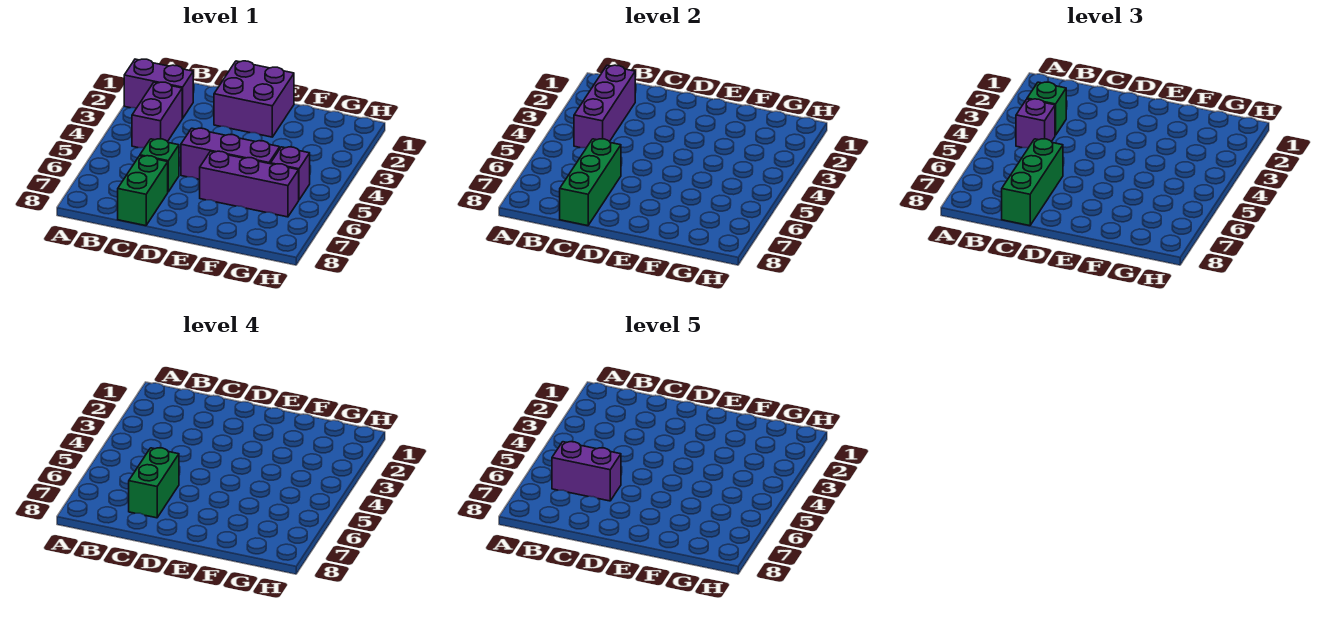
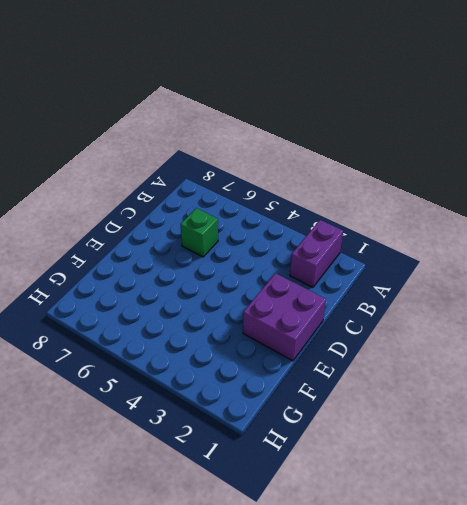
none -> purple brick B3:B4 level 1
none -> green brick C7:C8 level 1
none -> purple brick D5:F5 level 1

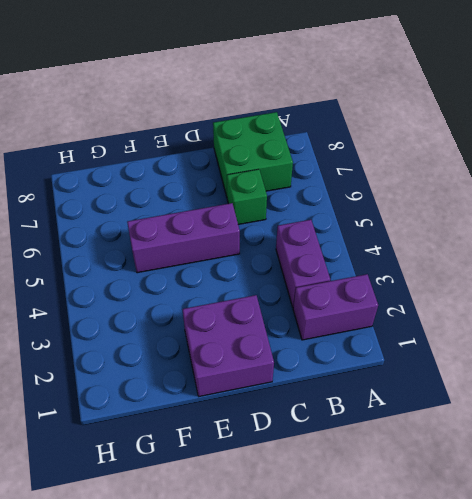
green brick B7:C8 level 1 -> green brick C7:C8 level 1
none -> purple brick E6:G6 level 1
none -> purple brick G5 level 1
none -> purple brick B2:B4 level 2

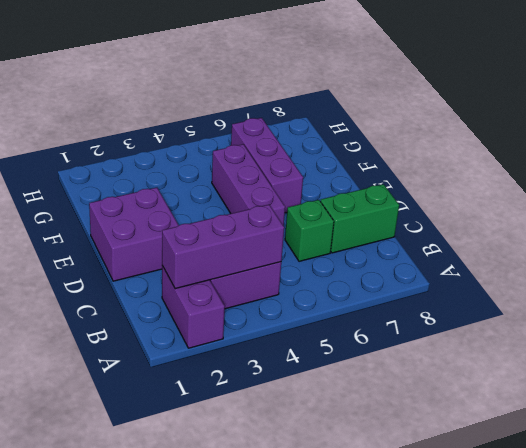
none -> purple brick G5 level 1
none -> green brick C6:C8 level 2
none -> green brick B3 level 3

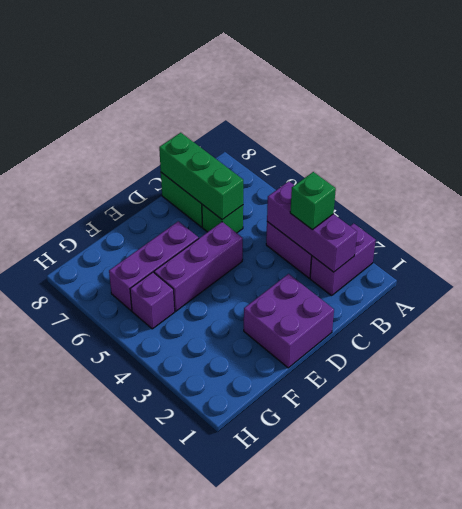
none -> purple brick B4 level 3
none -> green brick C6:C8 level 3
none -> green brick C6:C7 level 4

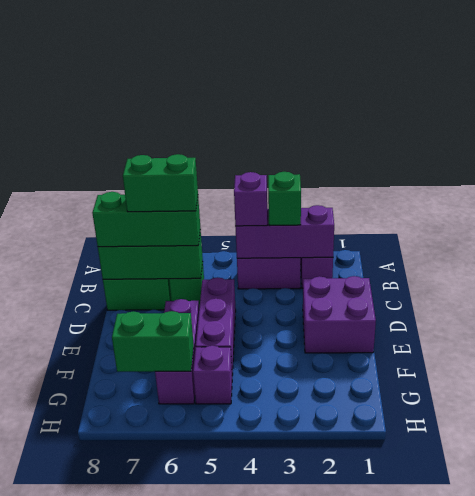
green brick G6:G7 level 2 -> none
none -> purple brick B6:C6 level 5

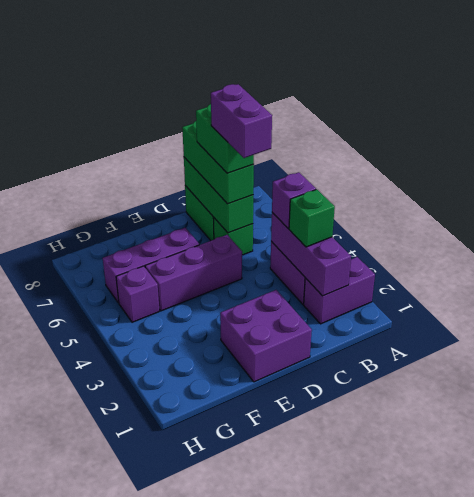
purple brick C5:C6 level 5 -> purple brick B6:C6 level 5

